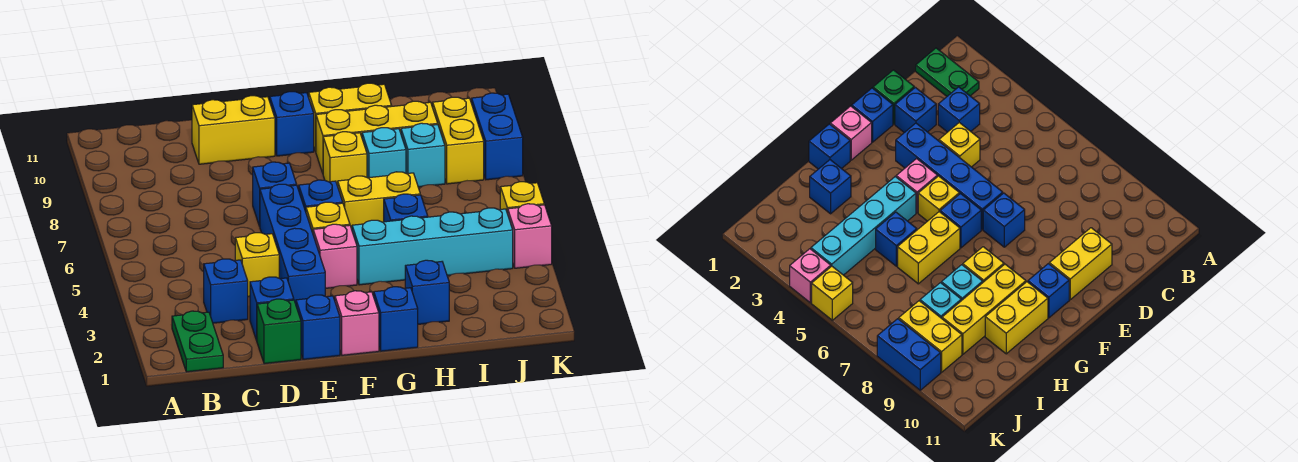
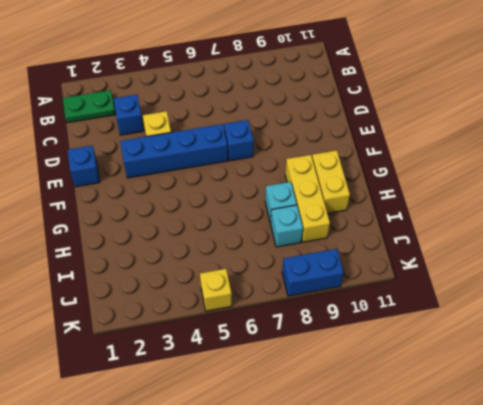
none -> green brick D1 level 1
none -> blue brick D2 level 1
none -> yellow brick D10:E10 level 1

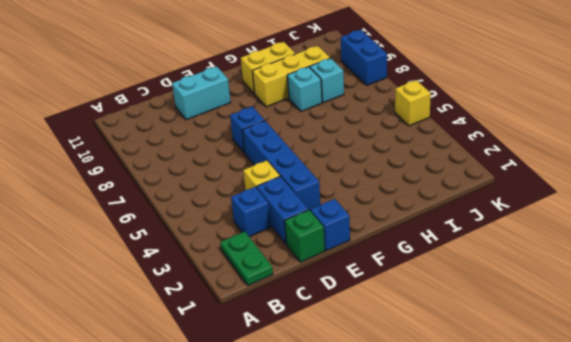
blue brick D2:D3 level 1 -> blue brick D2 level 1
cyan brick D10:E10 level 1 -> yellow brick D10:E10 level 1
none -> pink brick F1 level 1
none -> pink brick F4 level 1
none -> yellow brick F5 level 1

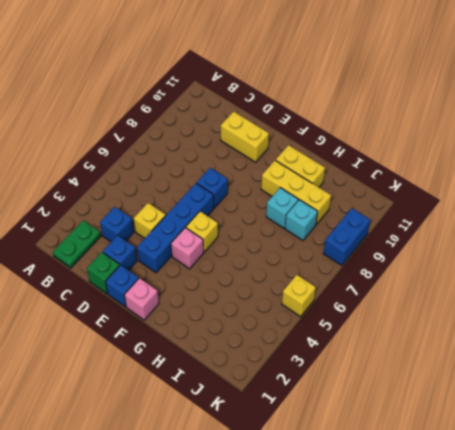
none -> blue brick F6 level 1
none -> blue brick F10 level 1
none -> blue brick G1 level 1

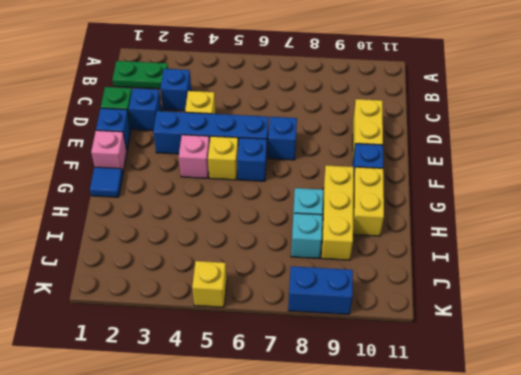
blue tile G1 level 1 -> blue brick G1 level 1
none -> cyan brick G4:J4 level 1
none -> yellow brick G6:H6 level 1
none -> yellow brick G8 level 1

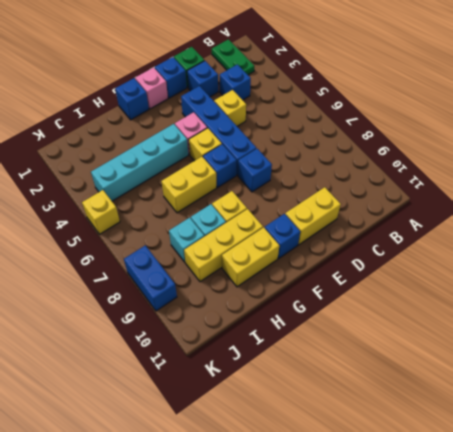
none -> blue brick H2 level 1
none -> blue brick H5 level 1
none -> yellow brick J8:J9 level 1

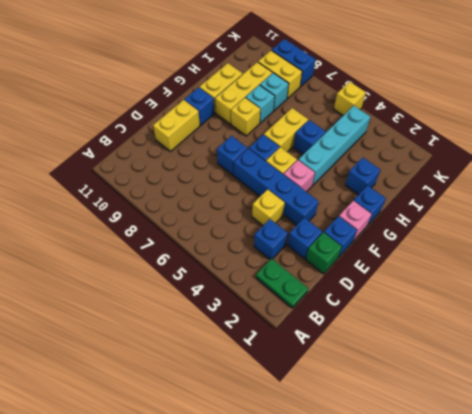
none -> pink brick K4 level 1

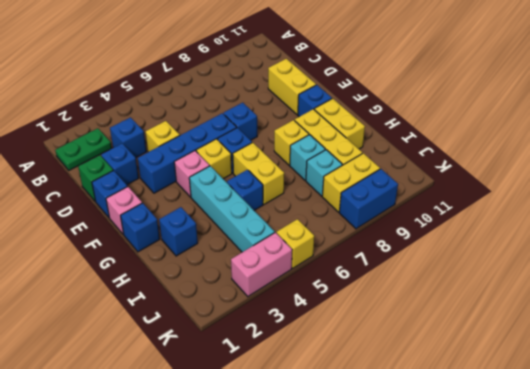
pink brick K3:K4 level 1 -> pink brick K4 level 1

